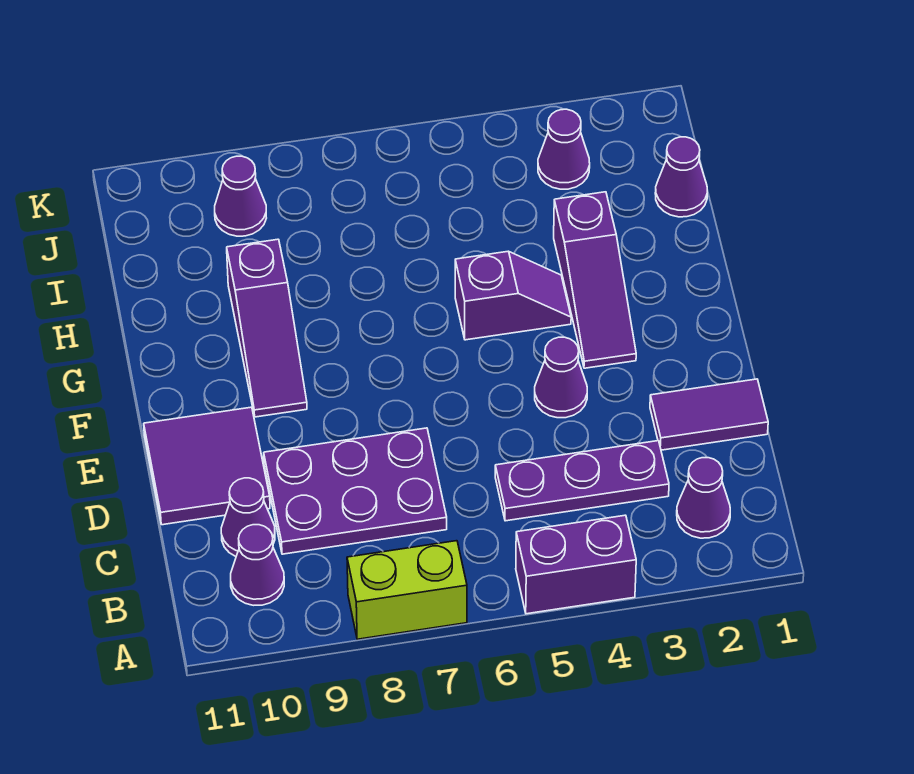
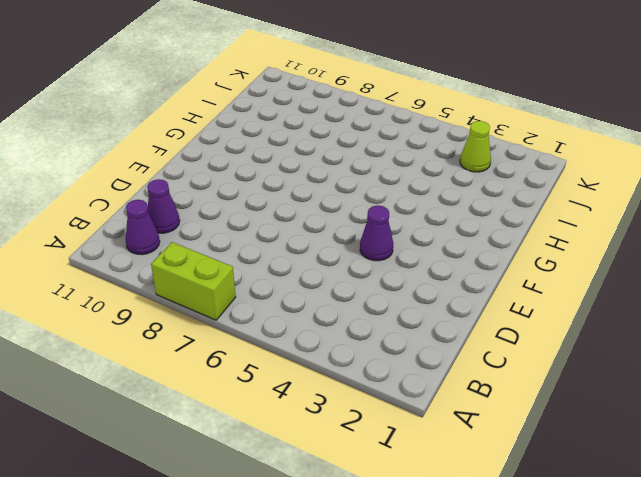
lime cone J3 level 1 -> purple cone J3 level 1
none -> purple brick A4:A5 level 1
none -> purple cone B2 level 1
none -> purple plate C3:C5 level 1

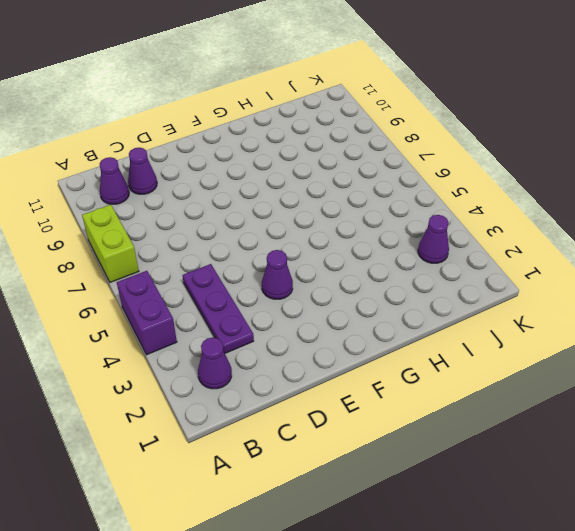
none -> purple plate C7:D9 level 1
none -> purple tile D1:D2 level 1
none -> purple tile D10:E11 level 1

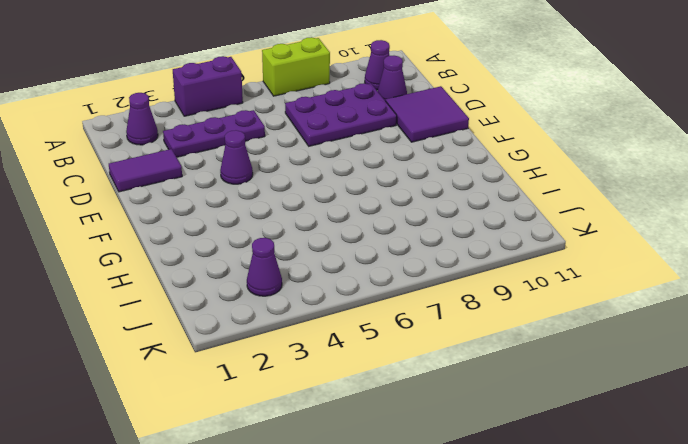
none -> purple slope F3:H3 level 1 top H
none -> purple slope F9:H9 level 1 top H
none -> purple slope G4:G5 level 1 top 5

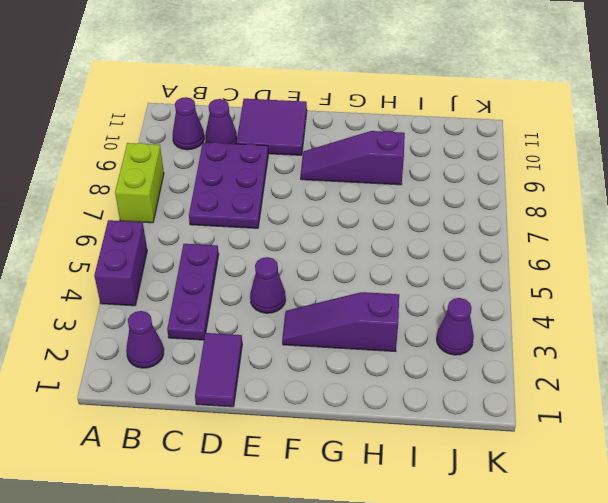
none -> purple slope G4:G5 level 1 top 5
none -> purple cone I1 level 1
none -> purple cone J9 level 1

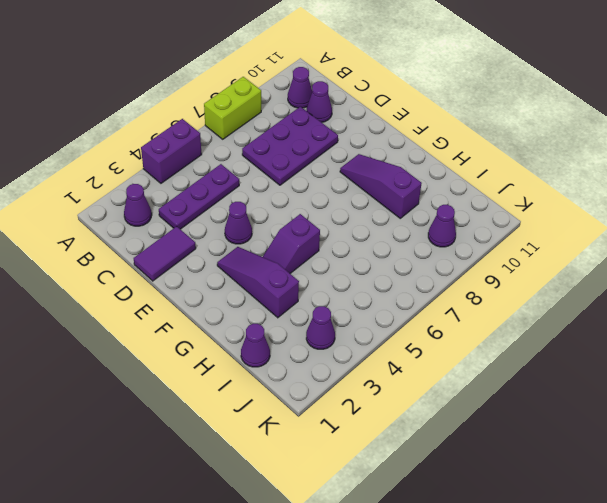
none -> purple tile D10:E11 level 1

